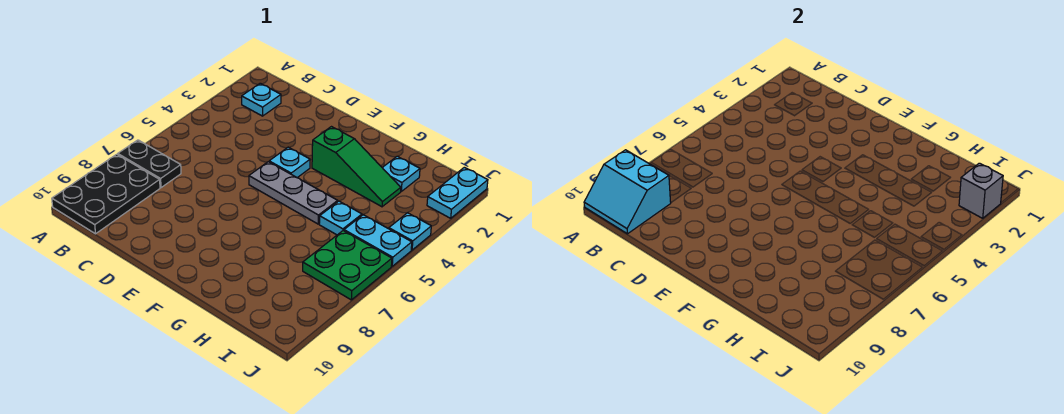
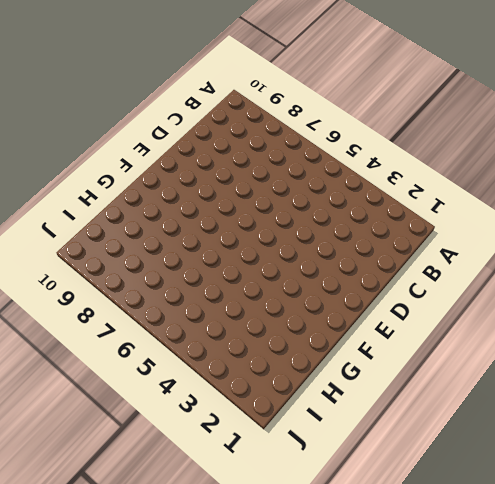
none -> black plate A7:B7 level 1
none -> black plate A8:B10 level 1
none -> cyan plate B2 level 1

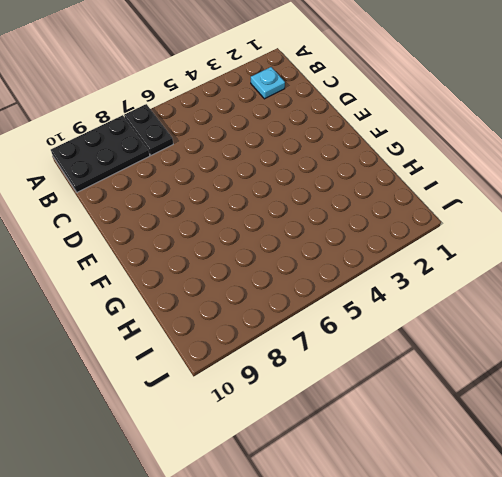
none -> cyan plate E4 level 1
none -> grey plate E5:G5 level 1
none -> green slope F3:H3 level 1 top F

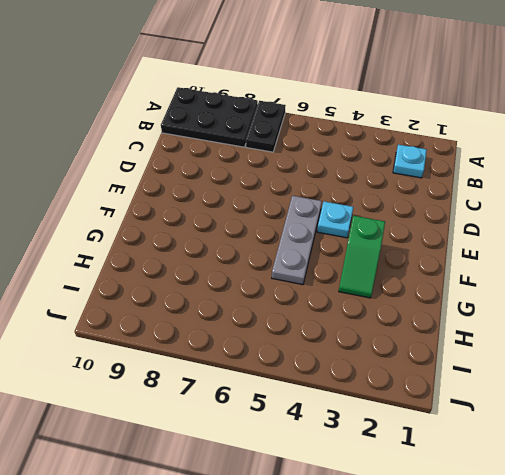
green slope F3:G3 level 1 top F -> green slope F3:H3 level 1 top F
none -> cyan plate H2 level 1
none -> cyan plate H5 level 1
none -> cyan plate I5:J5 level 1

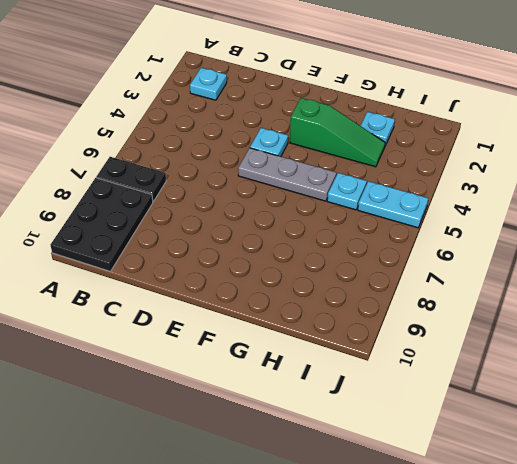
none -> green plate I6:J7 level 1
none -> cyan plate J1:J2 level 1
none -> cyan plate J4 level 1

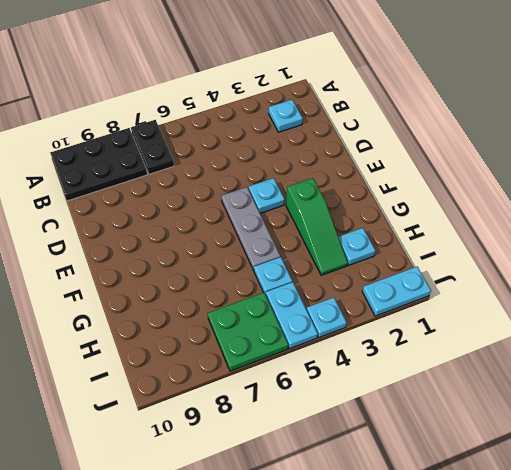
none -> cyan slope A9:B10 level 2 top 9
none -> grey brick J2 level 2

